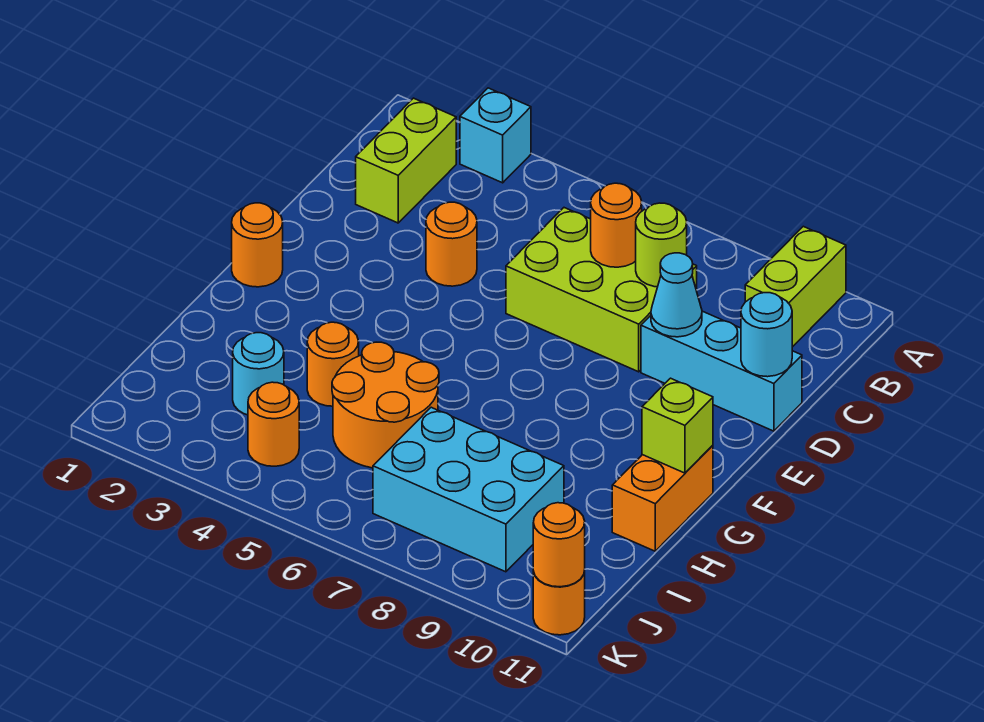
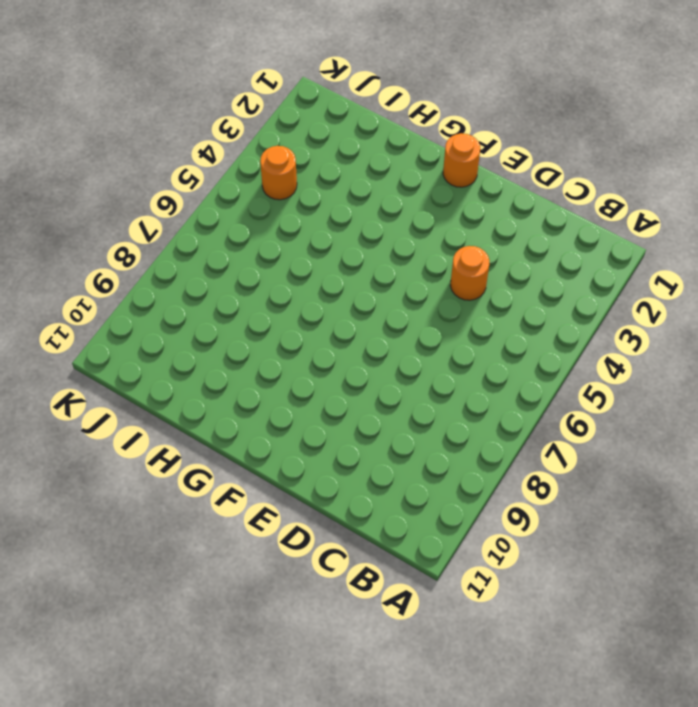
none -> cyan brick A3 level 1
none -> lime brick A10:B10 level 1
none -> lime brick B2:C2 level 1

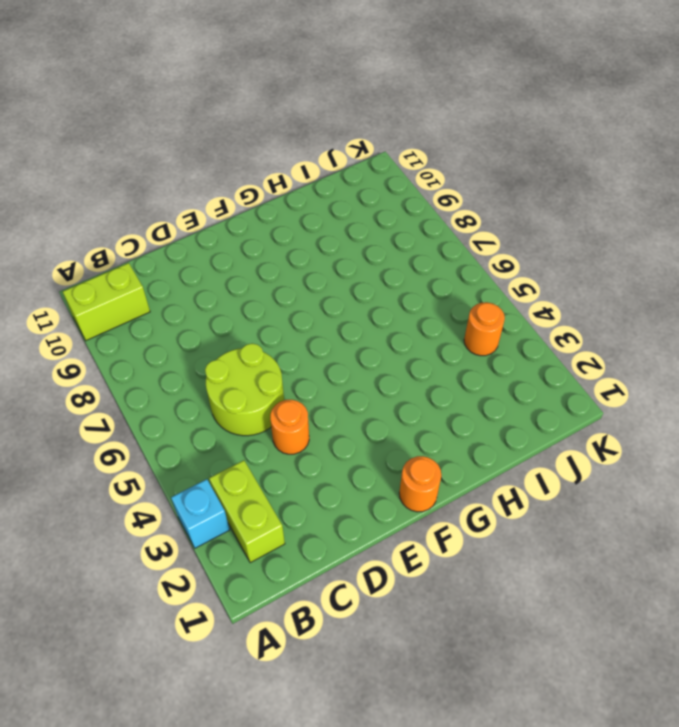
lime brick B2:B3 level 1 -> lime brick B2:C2 level 1
lime round brick C5:D6 level 1 -> lime brick C6:D8 level 1
none -> cyan brick D9:D11 level 1
none -> orange brick G11:H11 level 1
none -> orange round brick H4 level 1

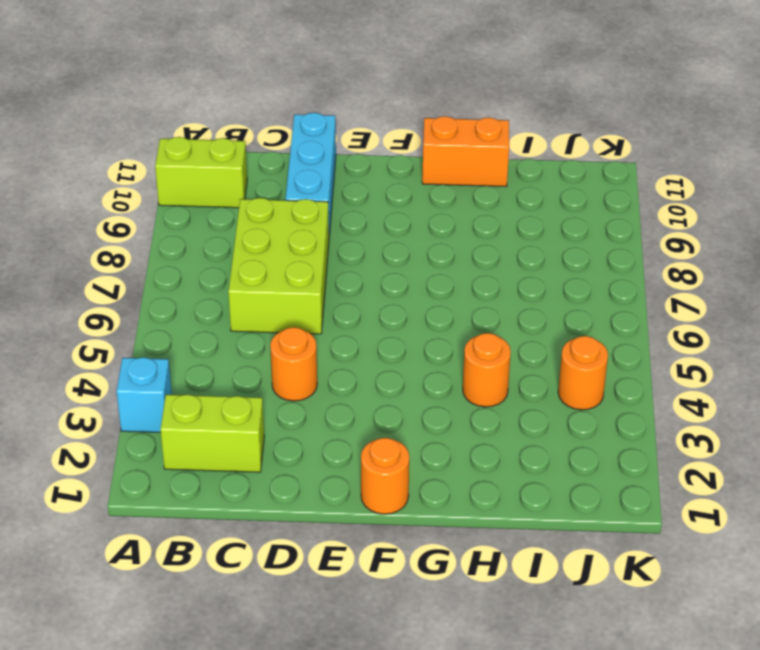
none -> orange round brick H5:I6 level 1
none -> cyan round brick I3 level 1
none -> cyan brick I7:J9 level 1

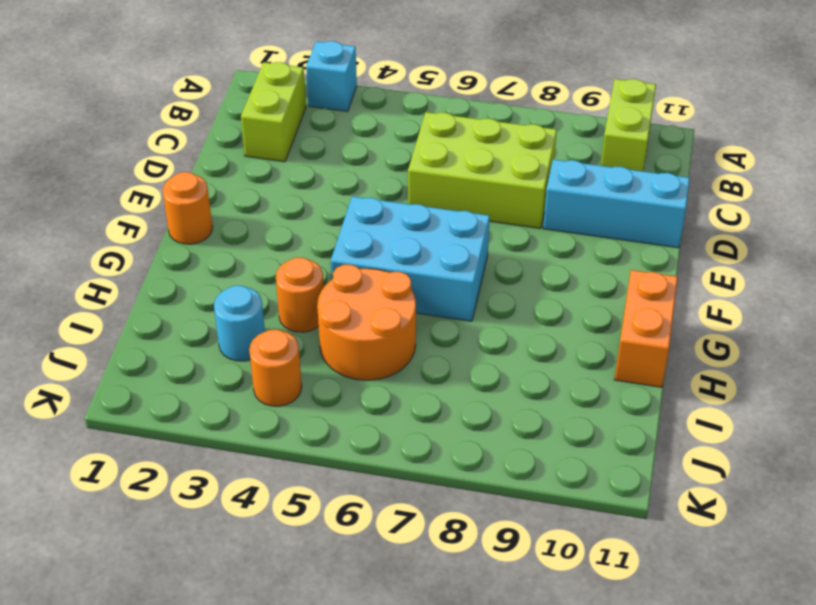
cyan brick F5:G7 level 1 -> cyan brick I7:J9 level 1
none -> orange round brick D4 level 1
none -> orange round brick K11 level 1
none -> orange round brick C7 level 2

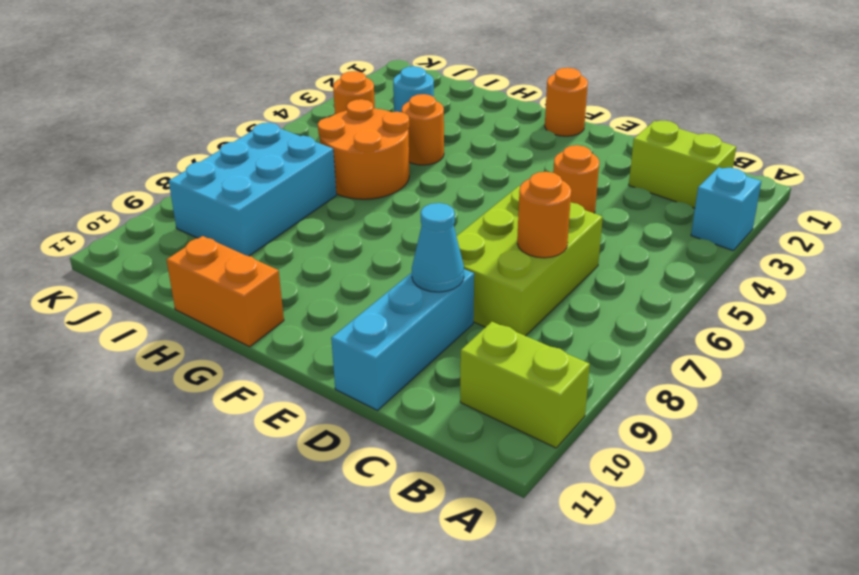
none -> orange round brick K11 level 1
none -> lime round brick C8 level 2
none -> cyan round brick D11 level 2

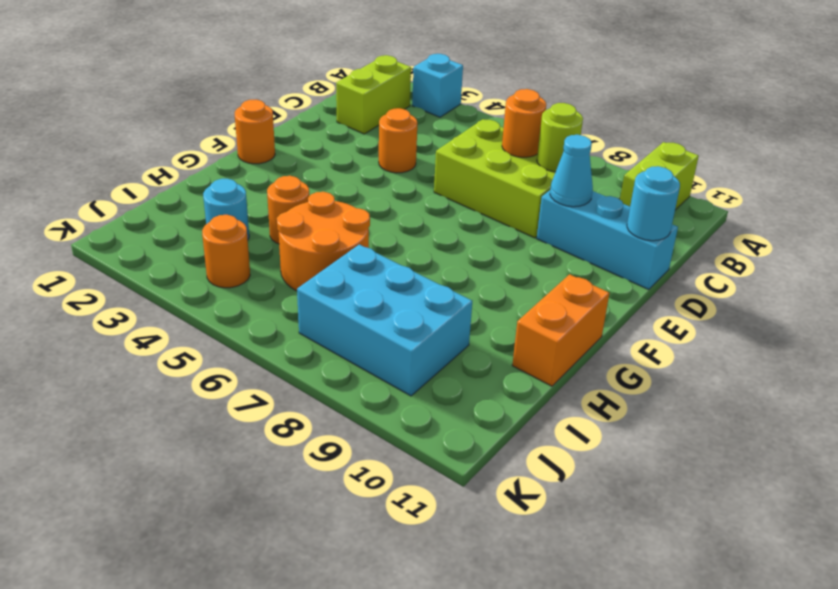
none -> orange round brick K11 level 1
none -> lime brick G11 level 2
none -> orange round brick K11 level 2

